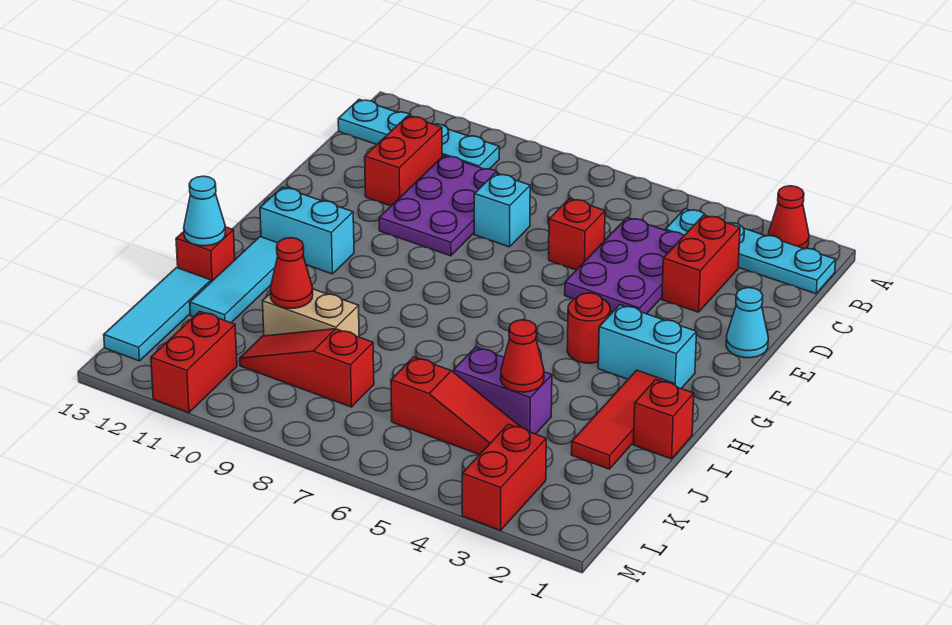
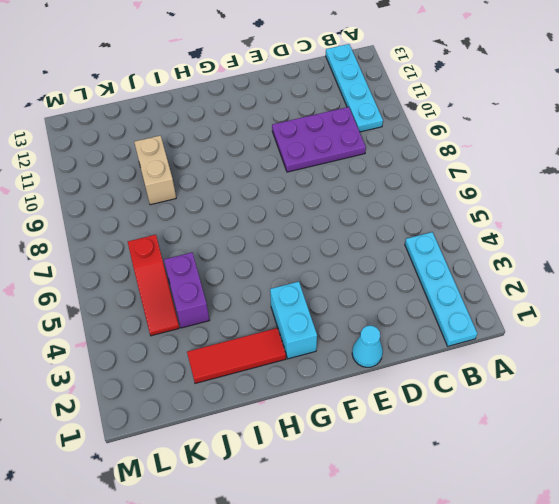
none -> red cone A2 level 1
none -> red brick C3:D3 level 1
none -> purple plate C4:E5 level 1

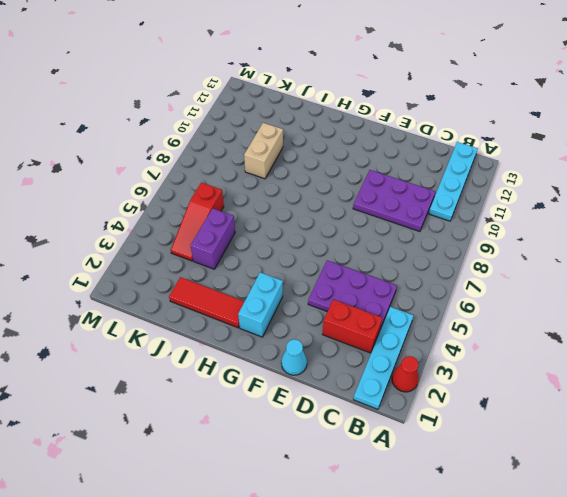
none -> red brick C11:D11 level 1
none -> red brick D6 level 1
none -> cyan brick D8 level 1

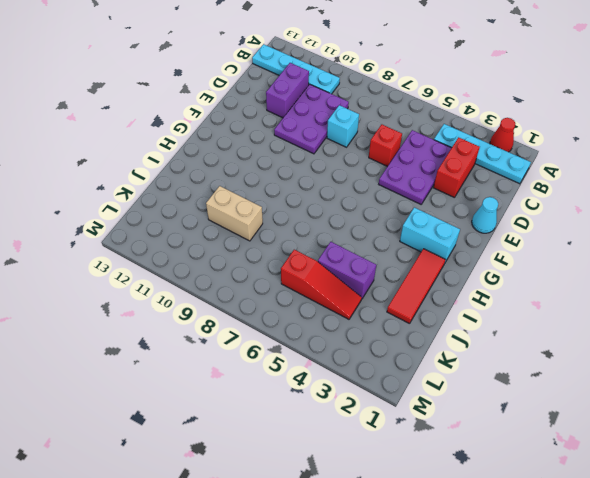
purple brick C11:D11 level 1 -> red brick C11:D11 level 1
none -> red round brick G4 level 1
none -> cyan brick G11:G12 level 1
none -> cyan tile H12:J12 level 1

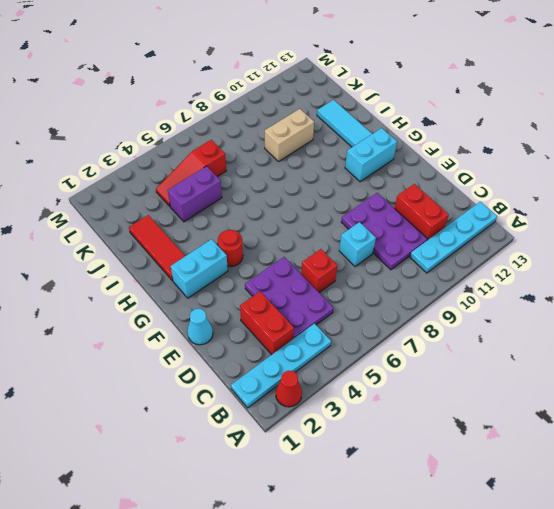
none -> red brick I1 level 1
none -> red brick I13 level 1
none -> cyan tile J13:L13 level 1

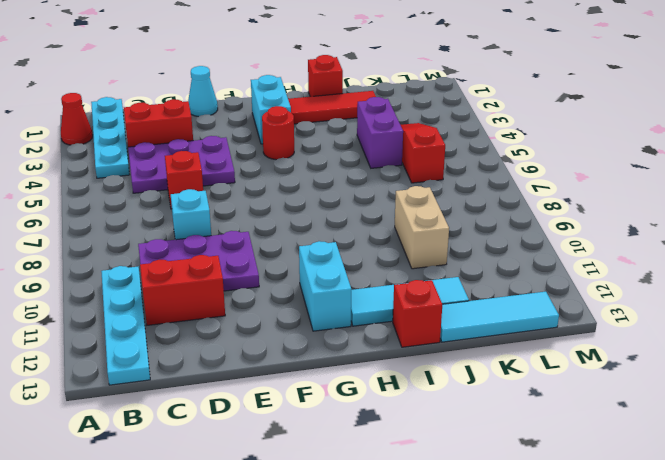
none -> red slope K8:K10 level 1 top 8
none -> red brick L3:M3 level 1
none -> red brick L11:M11 level 1

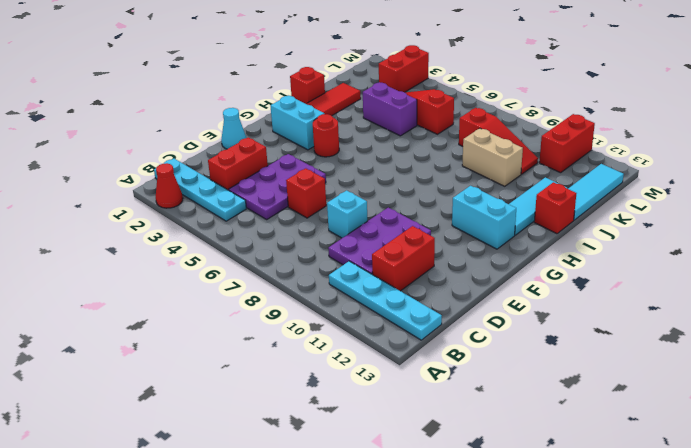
none -> cyan cone I13 level 2
none -> red cone J4 level 2
none -> red cone J10 level 2

